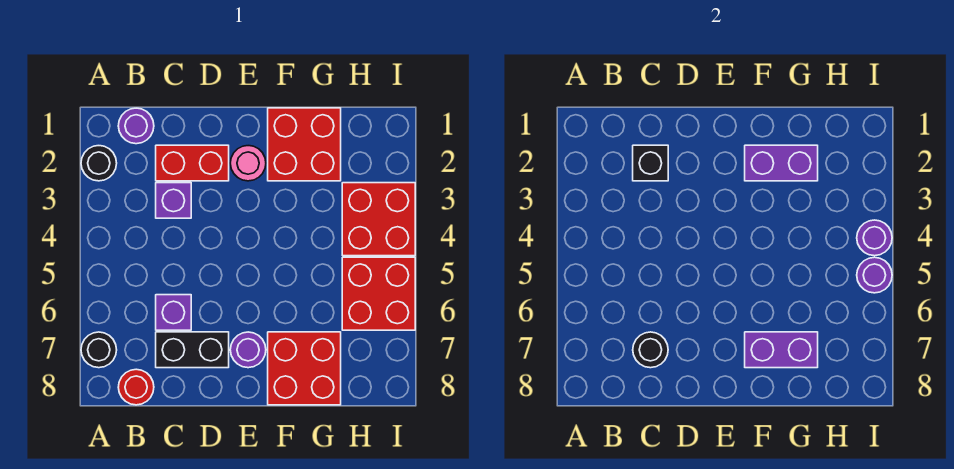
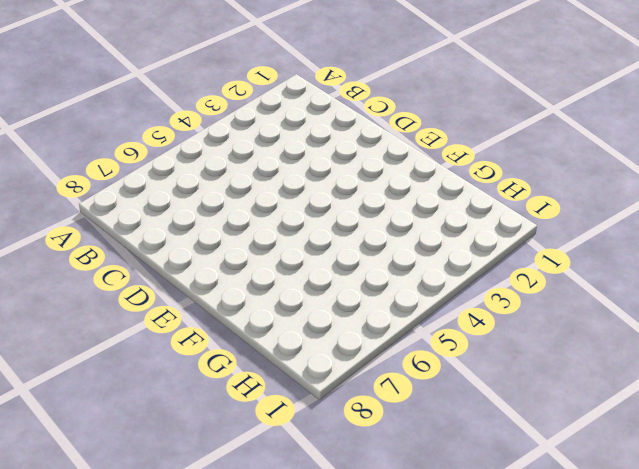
none -> black round brick A2 level 1
none -> black round brick A7 level 1
none -> purple round brick B1 level 1

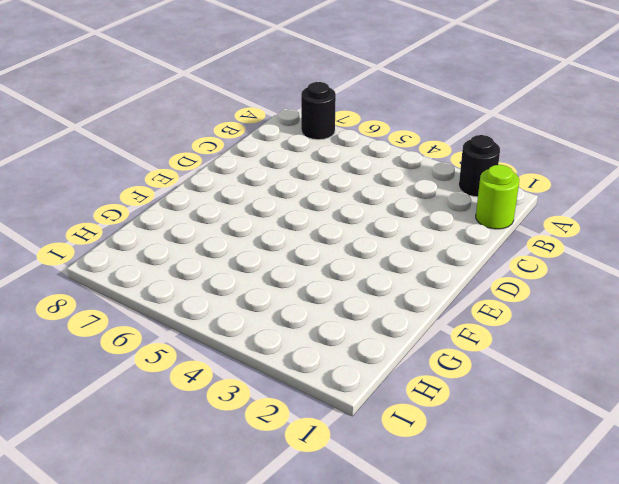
lime round brick B1 level 1 -> purple round brick B1 level 1
none -> red round brick B8 level 1
none -> red brick C2:D2 level 1
none -> purple brick C3 level 1

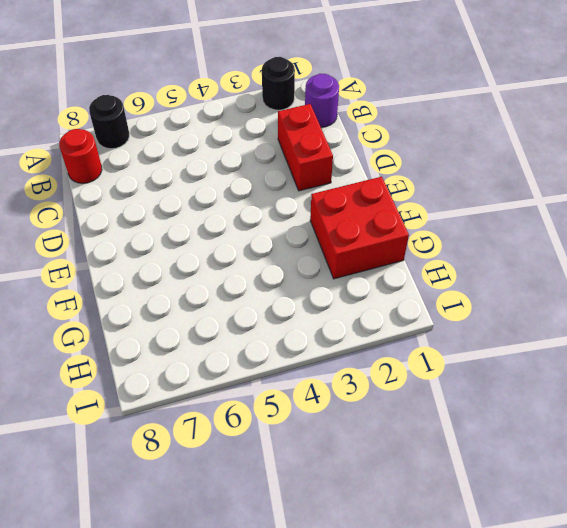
none -> purple brick C3 level 1
none -> purple brick C6 level 1
none -> black brick C7:D7 level 1

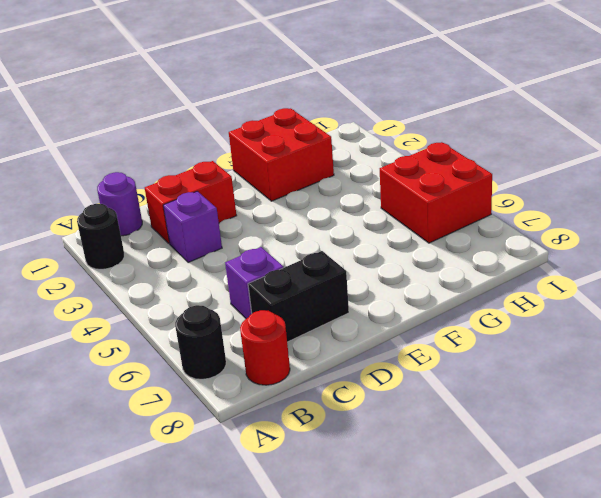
none -> pink round brick E2 level 1
none -> purple round brick E7 level 1
none -> red brick F7:G8 level 1

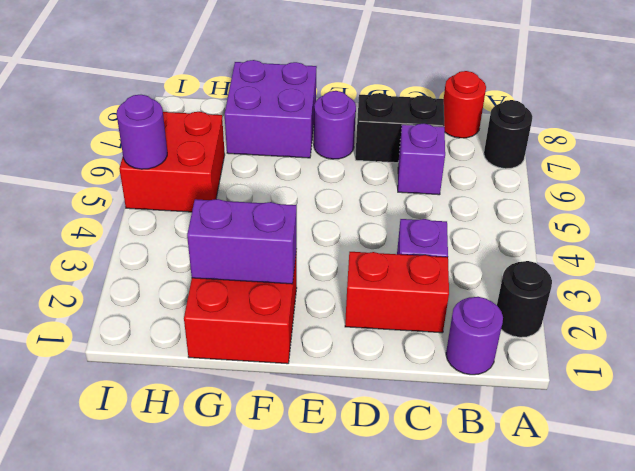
purple brick F7:G8 level 1 -> red brick F7:G8 level 1
none -> pink round brick E2 level 1
none -> red brick H3:I4 level 1
none -> black brick C2 level 2

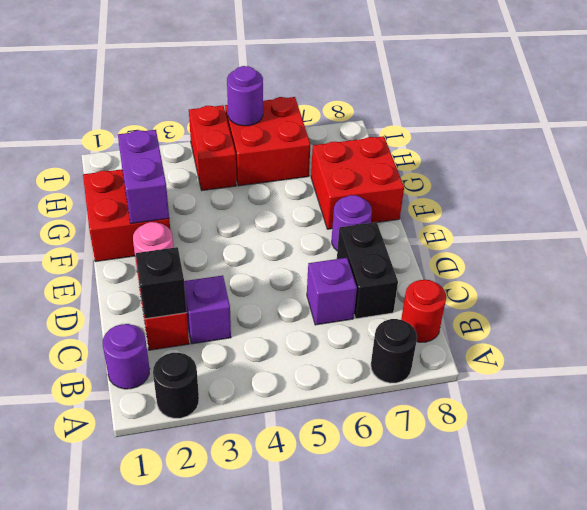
red brick H4:I4 level 1 -> red brick H3:I4 level 1
none -> black round brick C7 level 2
none -> purple brick F7:G7 level 2
none -> purple round brick I4 level 2

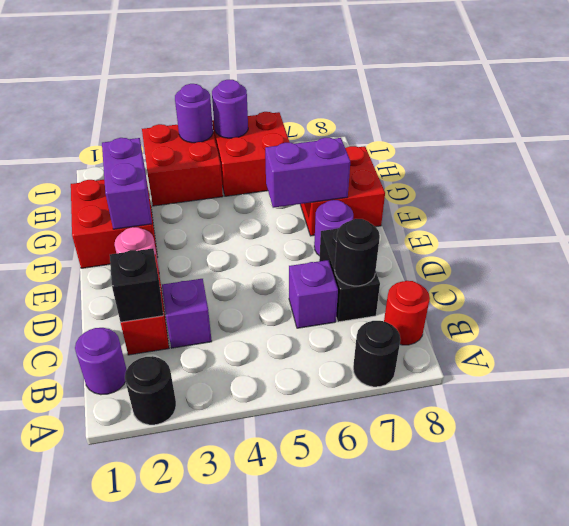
purple brick F6:F7 level 2 -> purple brick F7:G7 level 2

